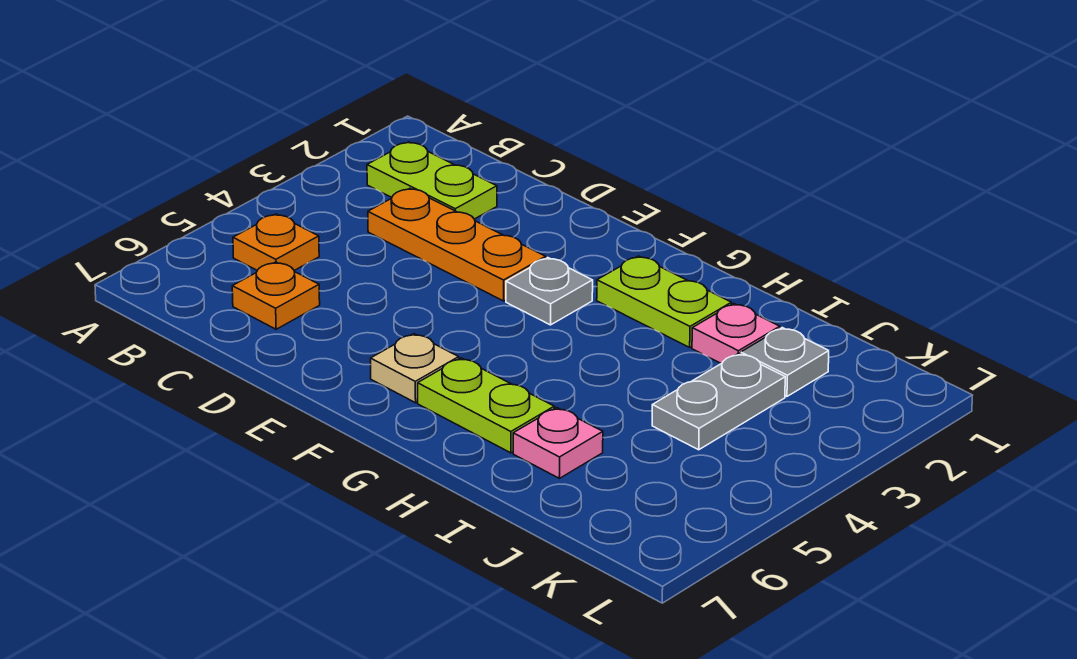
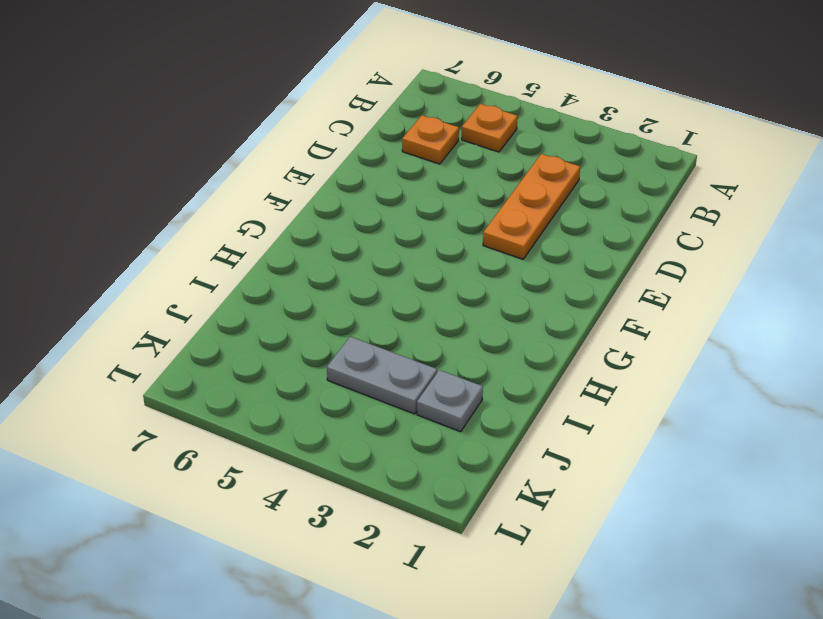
none -> lime plate B2:C2 level 1
none -> grey plate F3 level 1
none -> tan plate F6 level 1

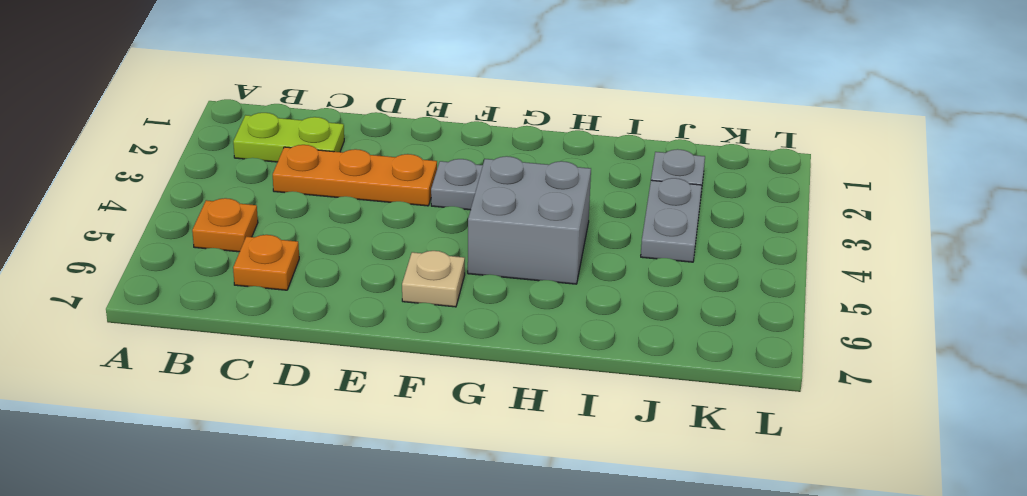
grey brick G4:H5 level 1 -> none
none -> lime plate G2:H2 level 1
none -> lime plate G6:H6 level 1
none -> pink plate I2 level 1

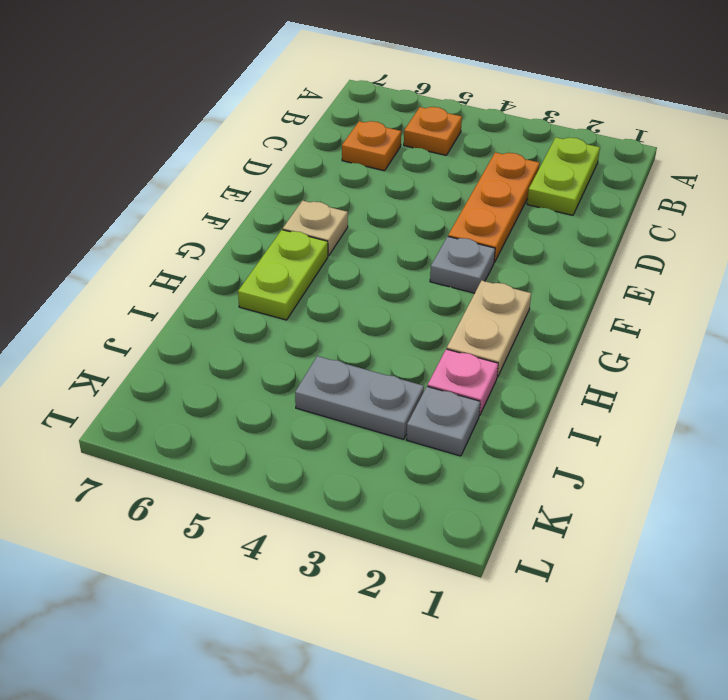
tan plate G2:H2 level 1 -> lime plate G2:H2 level 1
none -> pink plate I6 level 1

